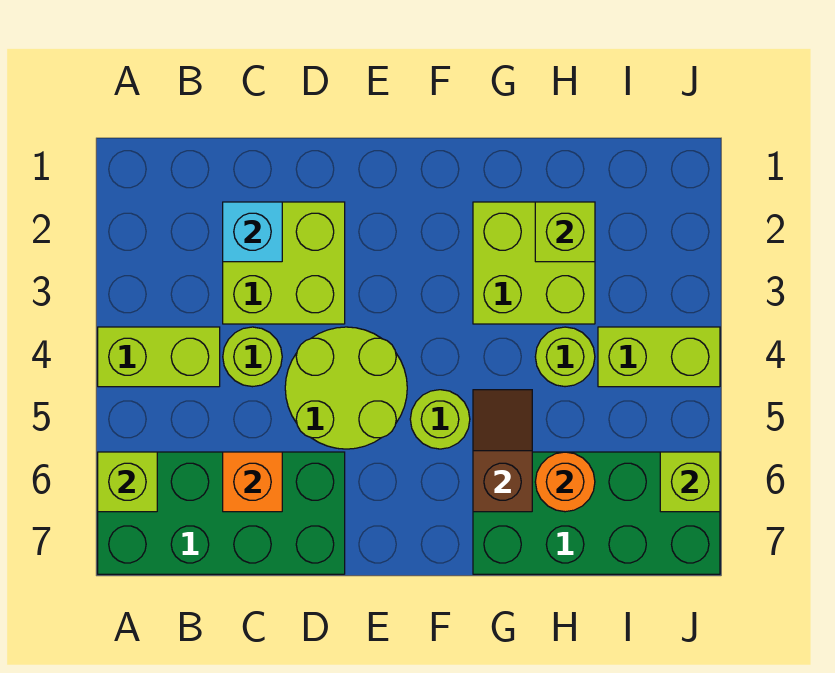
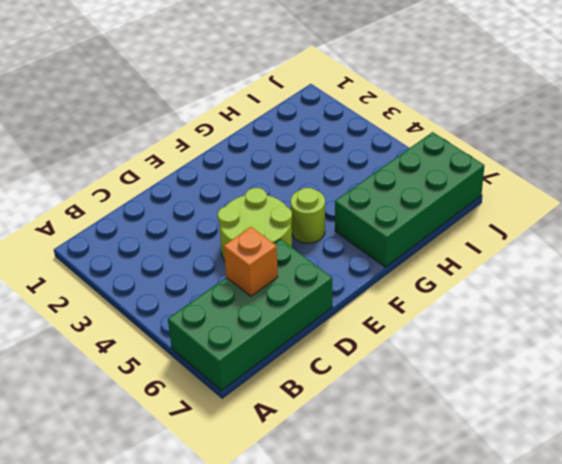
none -> lime brick A4:B4 level 1
none -> lime brick C2:D3 level 1
none -> lime round brick C4 level 1

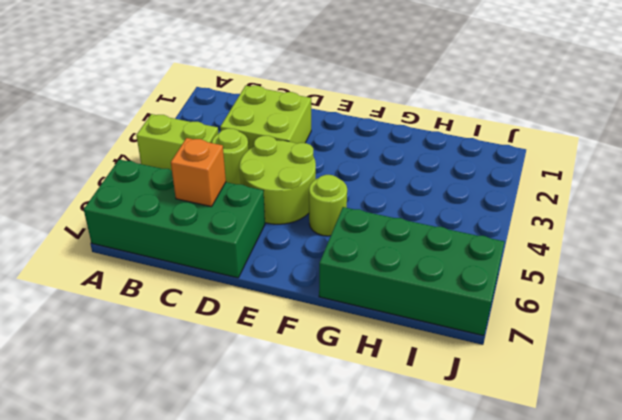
none -> lime brick G2:H3 level 1
none -> lime round brick H4 level 1
none -> lime brick I4:J4 level 1

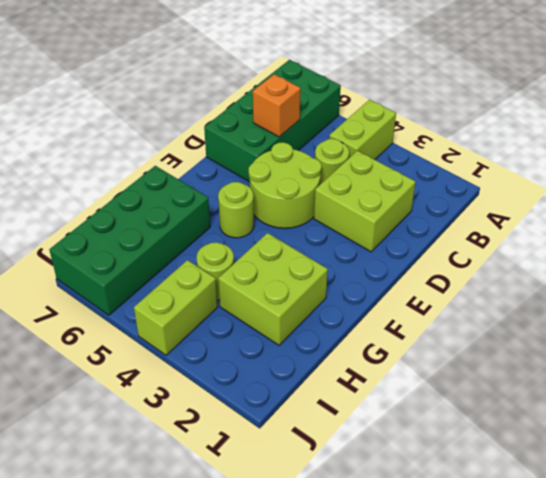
none -> lime brick A6 level 2
none -> cyan brick C2 level 2
none -> brown slope G5:G6 level 2 top 6

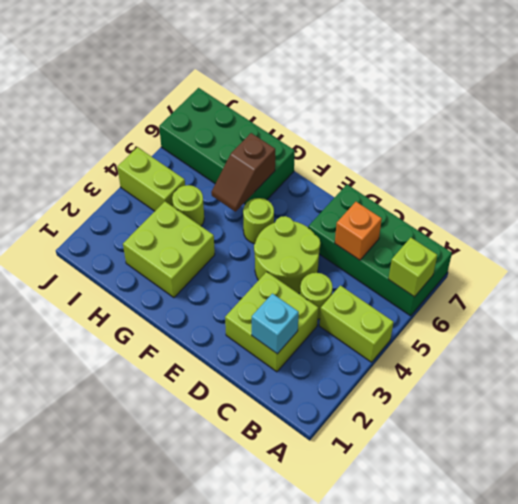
none -> lime brick H2 level 2
none -> orange round brick H6 level 2
none -> lime brick J6 level 2

